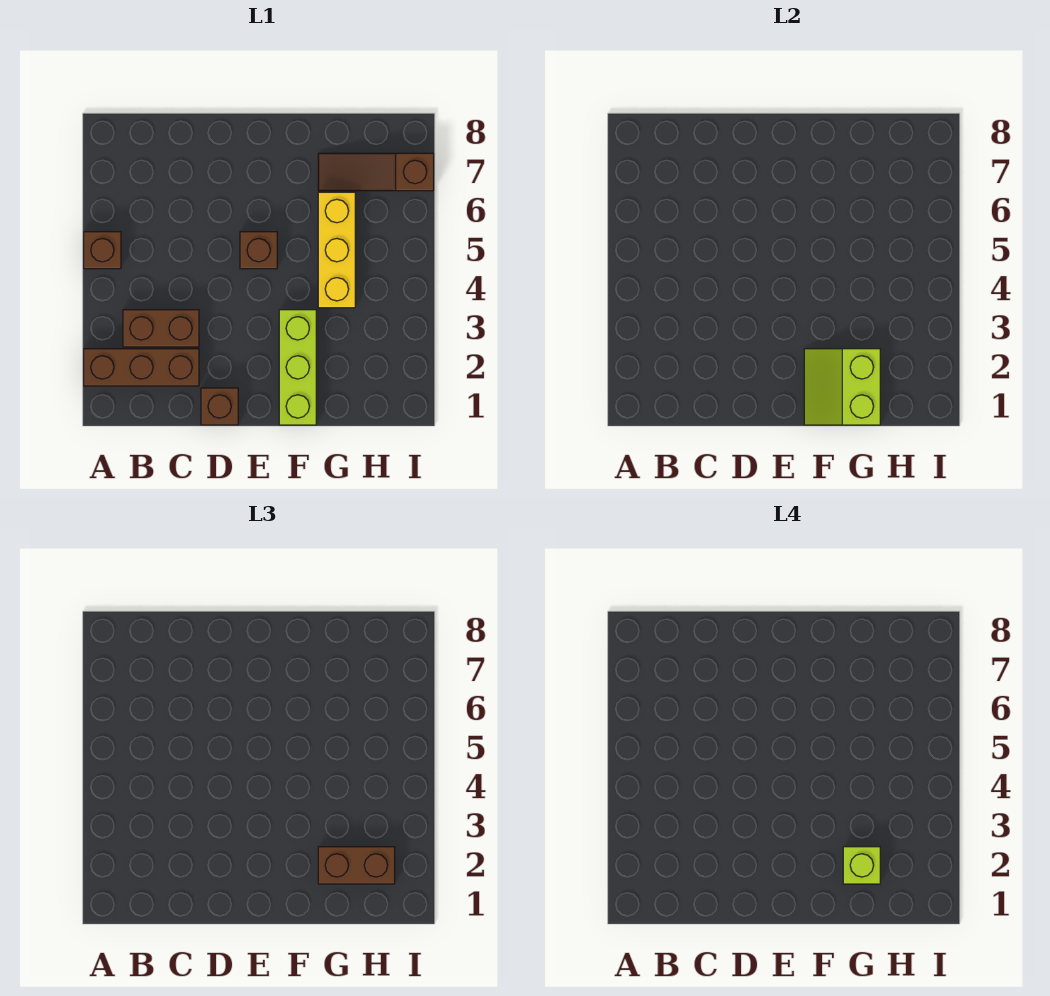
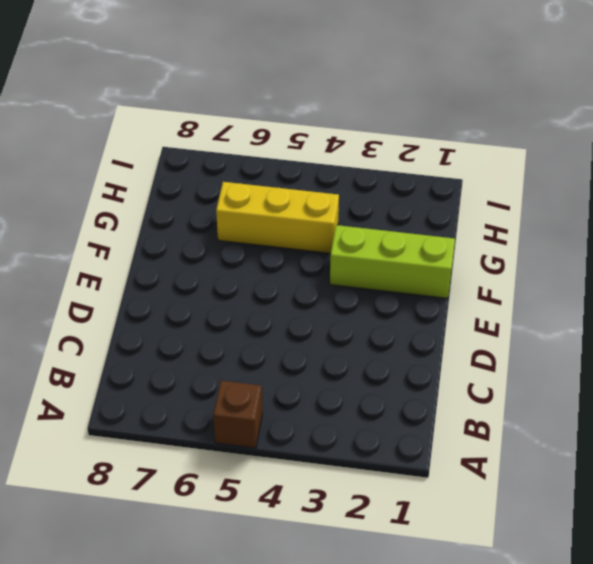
none -> brown brick A2:C2 level 1
none -> brown brick B3:C3 level 1

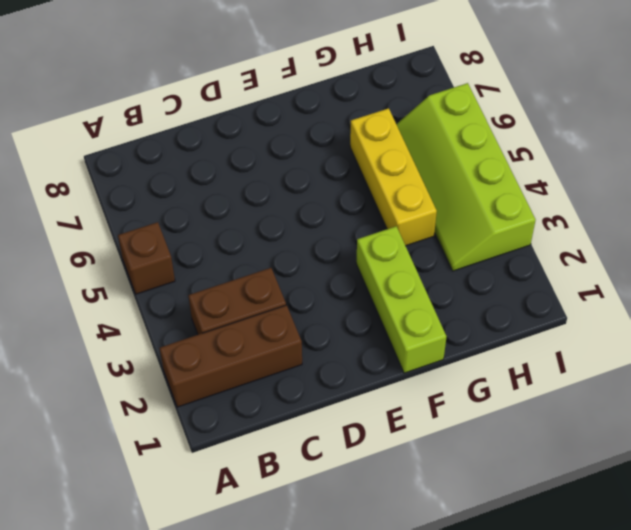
lime slope H3:I6 level 1 top I -> none
none -> brown brick D1 level 1
none -> brown brick E5 level 1

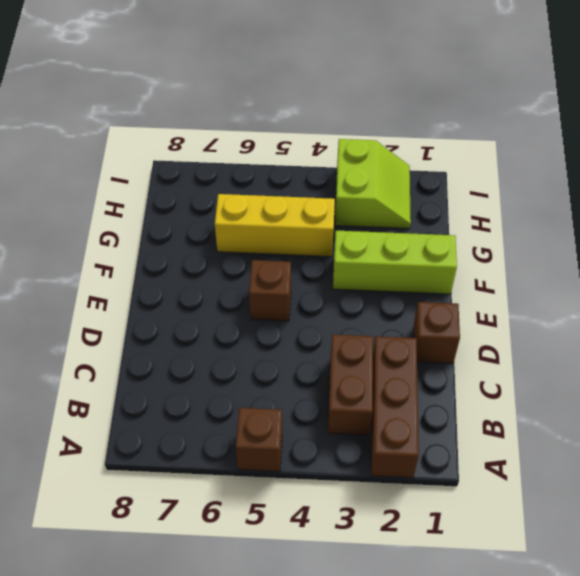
lime slope H2:I3 level 1 top 3 -> lime slope F1:G2 level 2 top G
none -> brown slope G7:I7 level 1 top I
none -> brown brick G2:H2 level 3

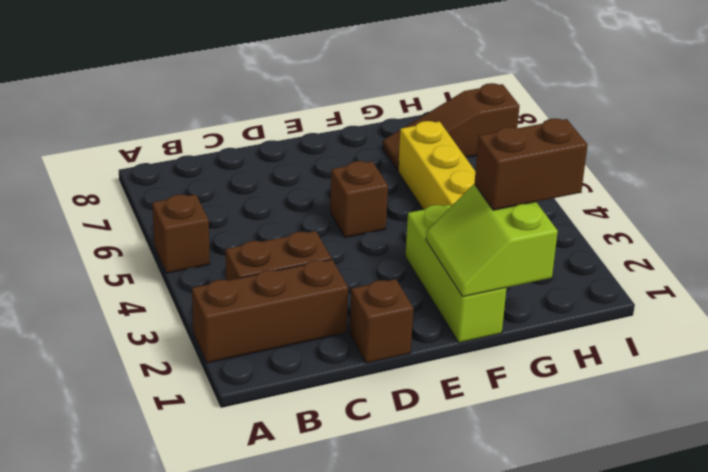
none -> lime brick G2 level 4

